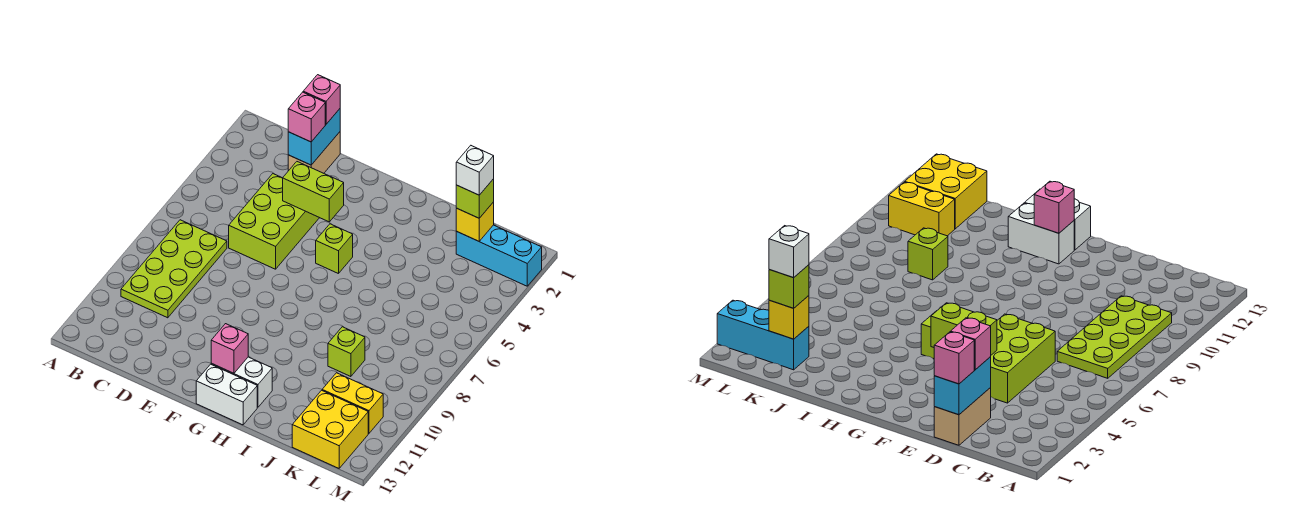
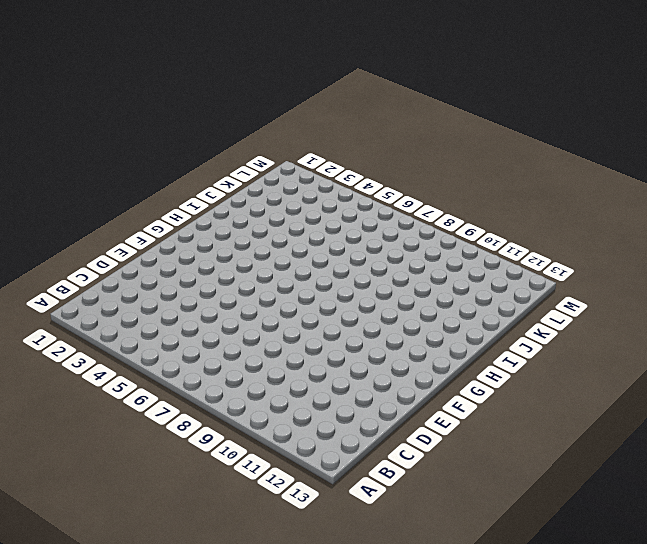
none -> lime plate B7:C10 level 1
none -> tan brick D1:D2 level 1
none -> lime brick D4:E6 level 1

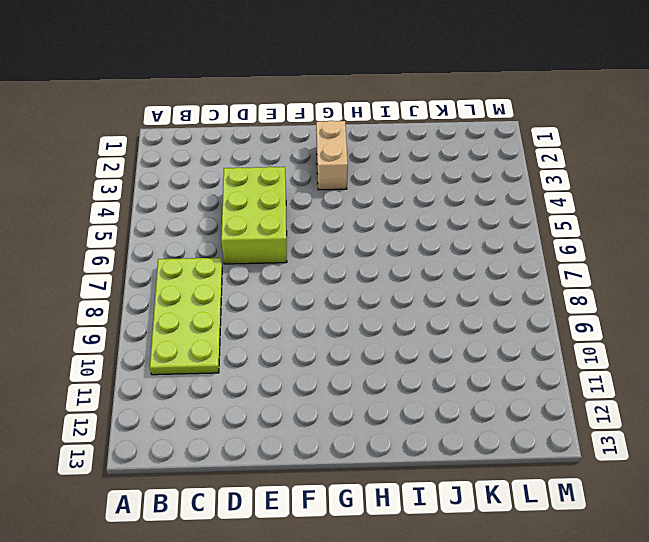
tan brick G2:G3 level 1 -> tan brick D1:D2 level 1
none -> lime brick G5 level 1
none -> white brick G12:H12 level 1
none -> white brick G13:H13 level 1

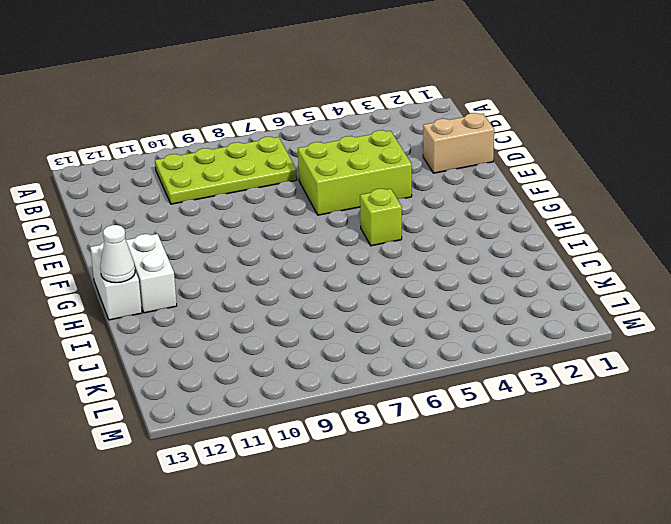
white cone H13 level 2 -> none
none -> lime brick J9 level 1
none -> cyan brick K2:M2 level 1
none -> yellow brick K11:L11 level 1

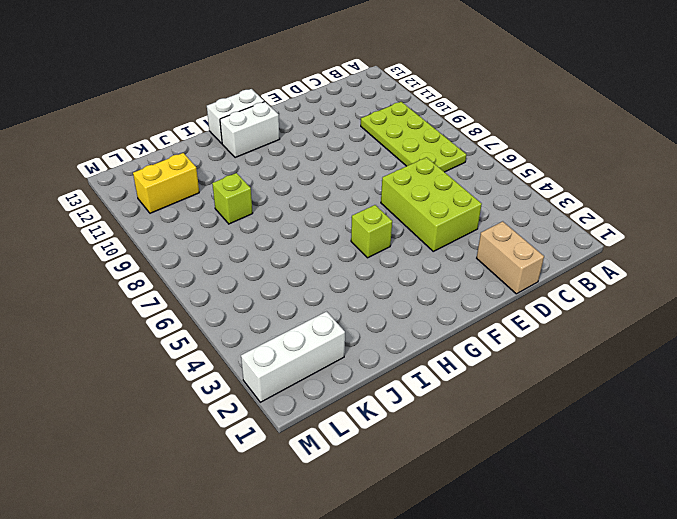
white brick K2:M2 level 1 -> cyan brick K2:M2 level 1
none -> yellow brick K12:L13 level 1
none -> cyan brick D1:D2 level 2
none -> lime brick E4:F4 level 2

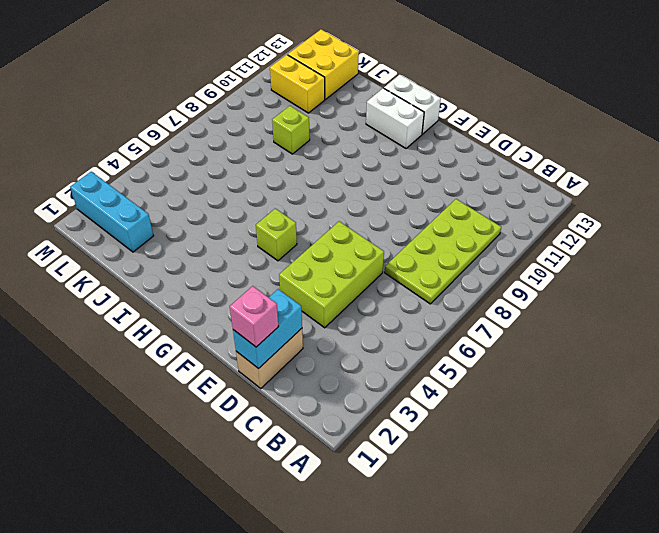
none -> lime brick E4:F4 level 2
none -> pink brick G12 level 2
none -> yellow brick K2 level 2

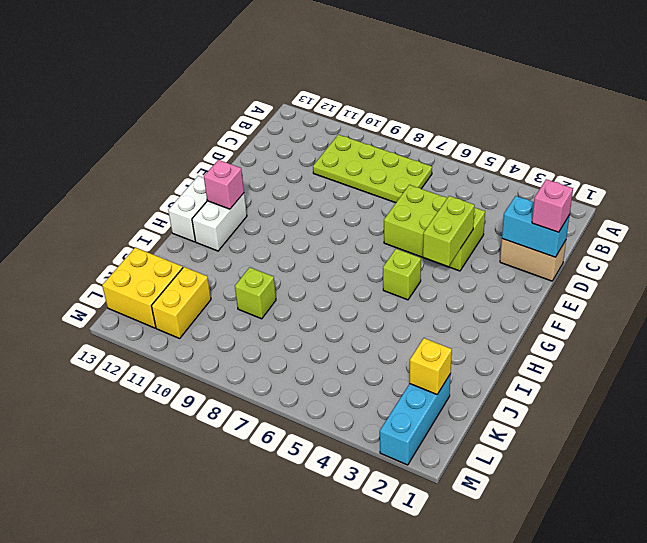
none -> pink brick D2 level 3
none -> lime brick K2 level 3
none -> white brick K2 level 4

